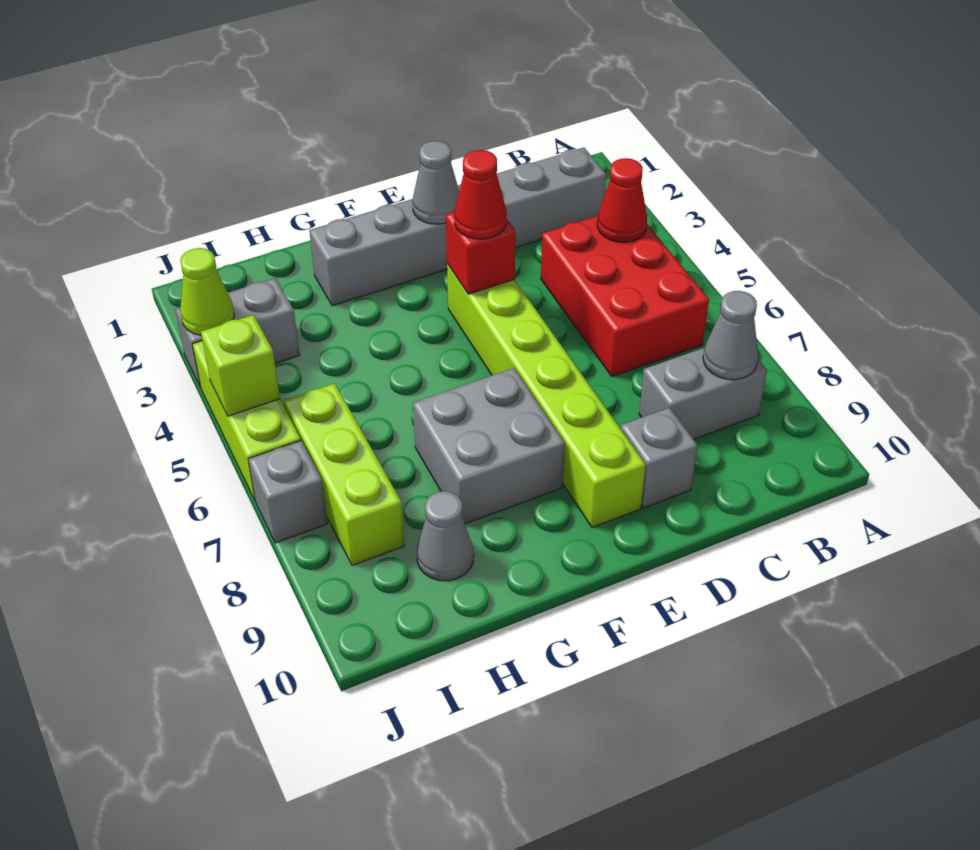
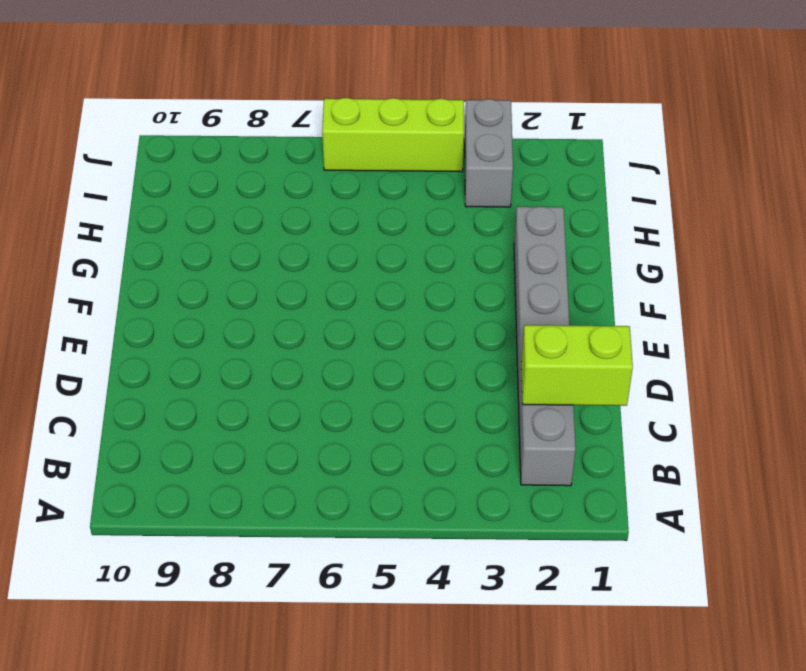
lime brick C1:C2 level 2 -> none
none -> red brick B4:C6 level 1
none -> grey brick B8:C8 level 1
none -> grey brick D9 level 1

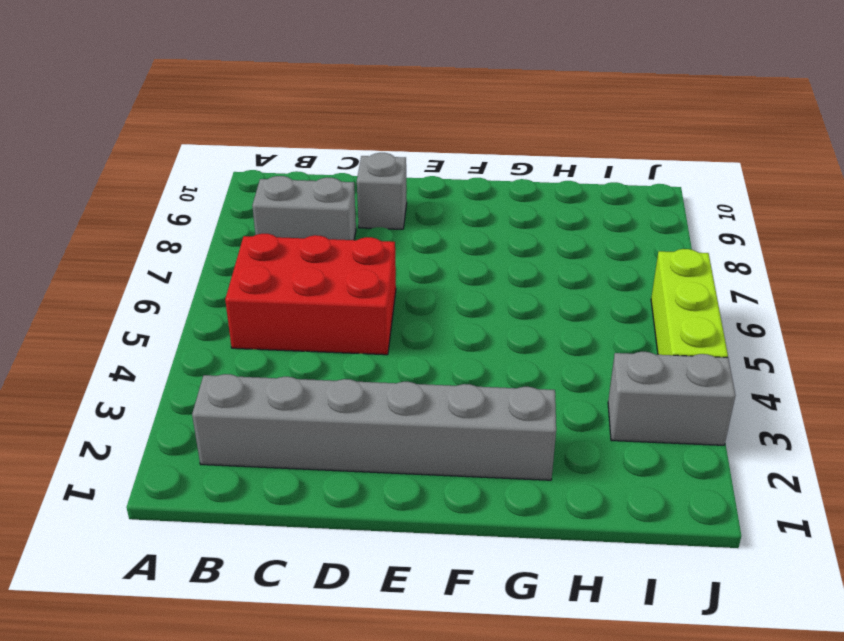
red brick B5:D6 level 1 -> red brick B4:C6 level 1
none -> lime brick E4:E9 level 1
none -> grey brick F7:G8 level 1
none -> grey cone H9 level 1

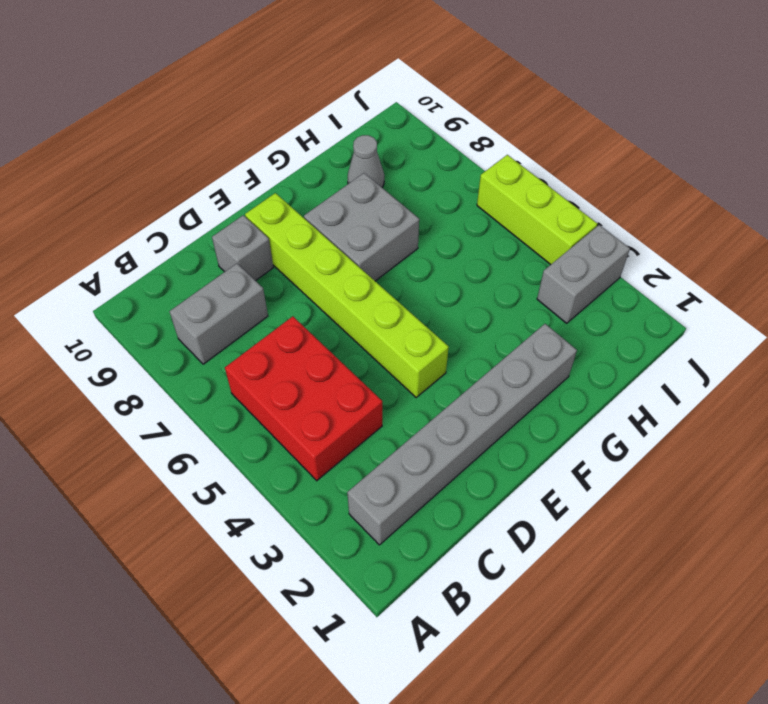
none -> lime brick I6:I8 level 1
none -> grey brick J7 level 1
none -> red cone B4 level 2

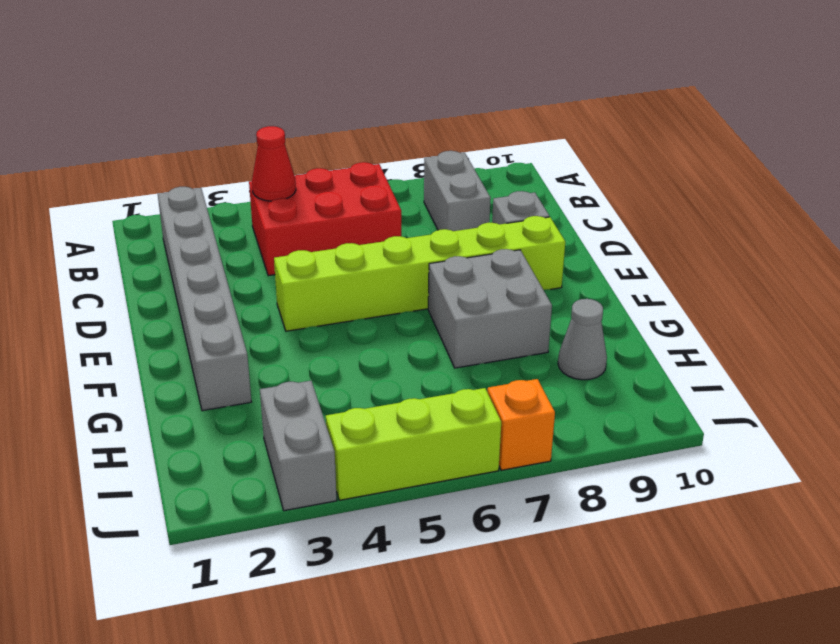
orange brick J7 level 1 -> grey brick J7 level 1
none -> lime brick I6:I8 level 1
none -> grey cone B8 level 2
none -> grey cone E2 level 2

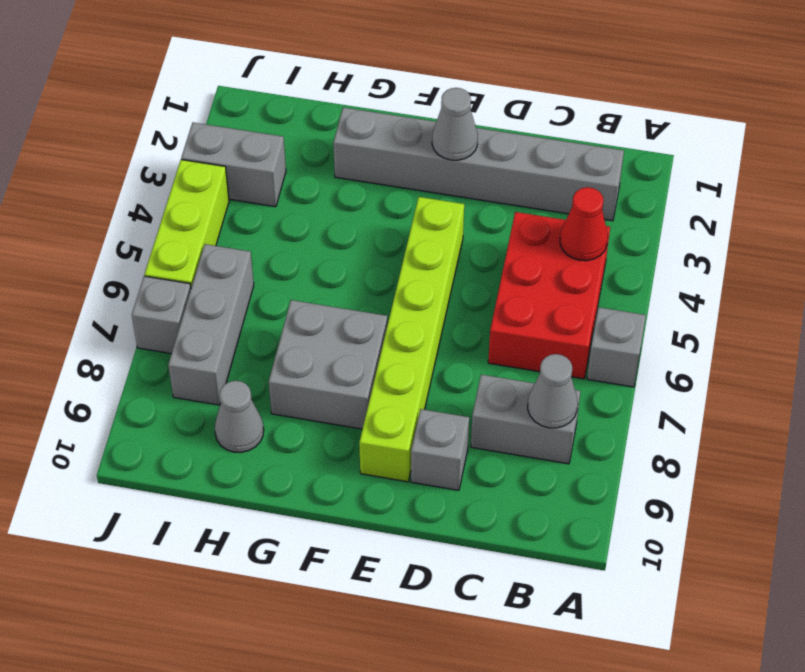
grey brick A6 level 1 -> none
grey brick I6:I8 level 1 -> lime brick I6:I8 level 1
none -> red brick E4 level 2
none -> lime cone J3 level 2
none -> lime brick J5 level 2

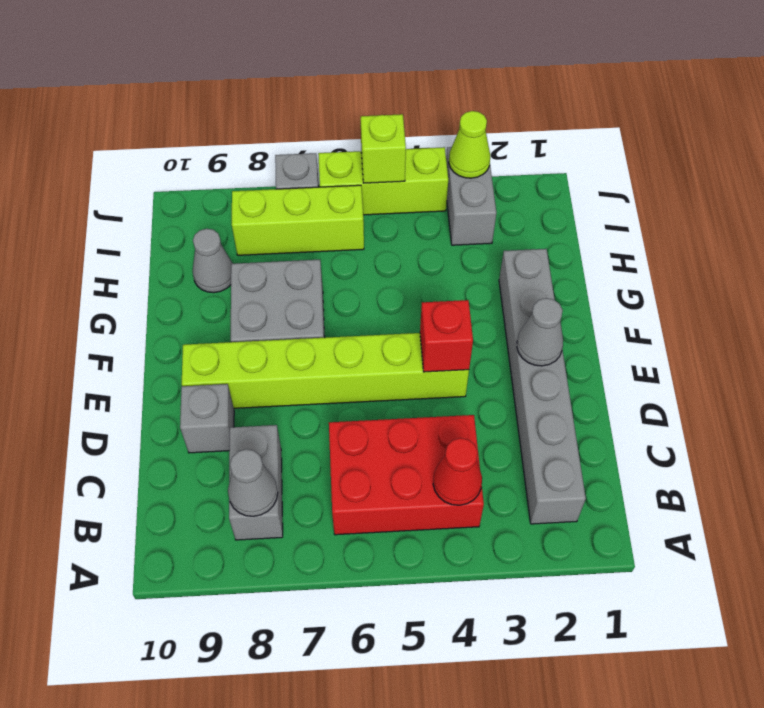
none -> red cone E4 level 3

